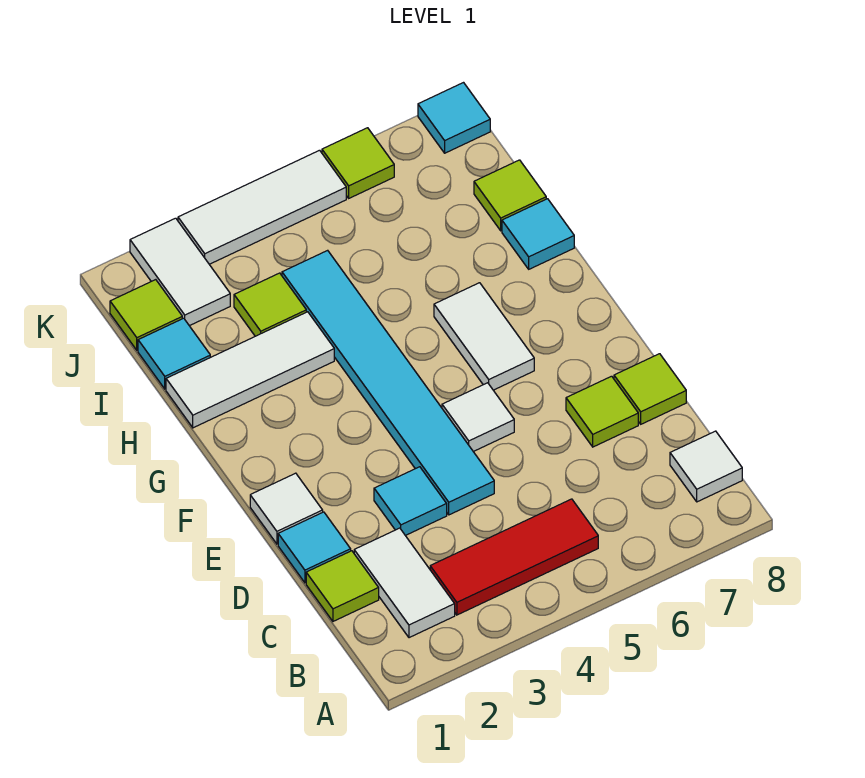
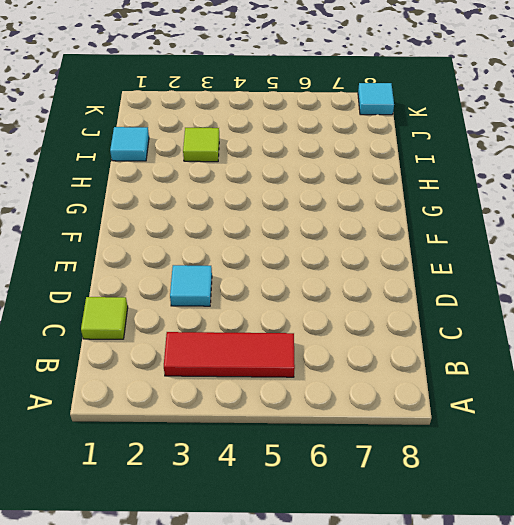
none -> white tile B2:C2 level 1
none -> white tile B8 level 1
none -> cyan tile D1 level 1

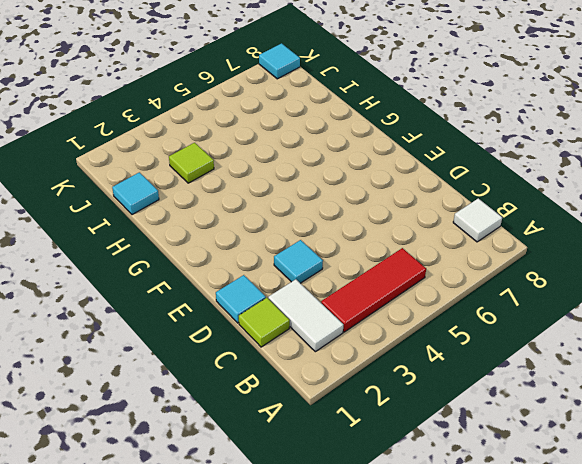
none -> cyan tile D4:I4 level 1
none -> lime tile D7 level 1
none -> lime tile D8 level 1

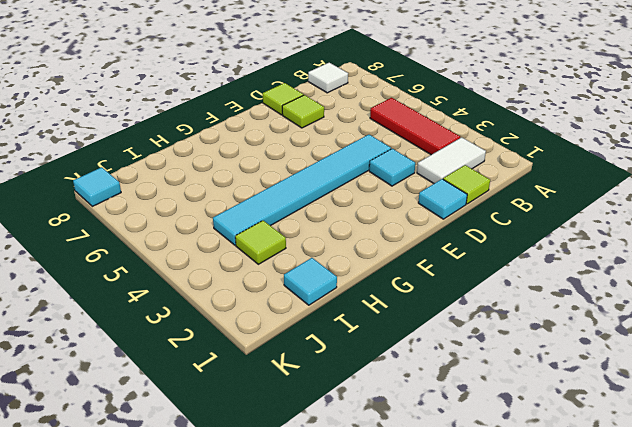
none -> white tile E1 level 1
none -> white tile E5 level 1
none -> white tile F6:G6 level 1

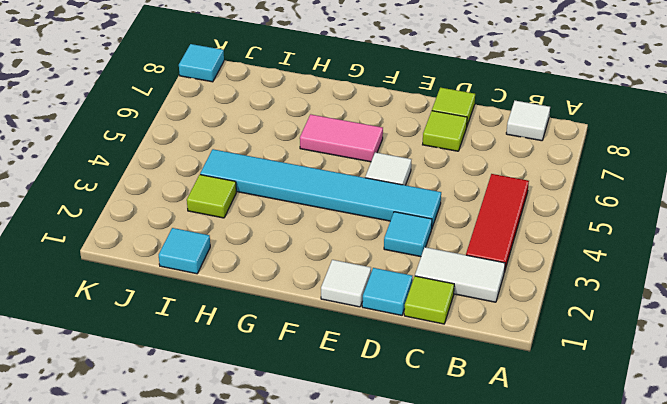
pink tile F6:G6 level 1 -> white tile F6:G6 level 1
none -> white tile H1:H3 level 1
none -> cyan tile H8 level 1
none -> lime tile I8 level 1

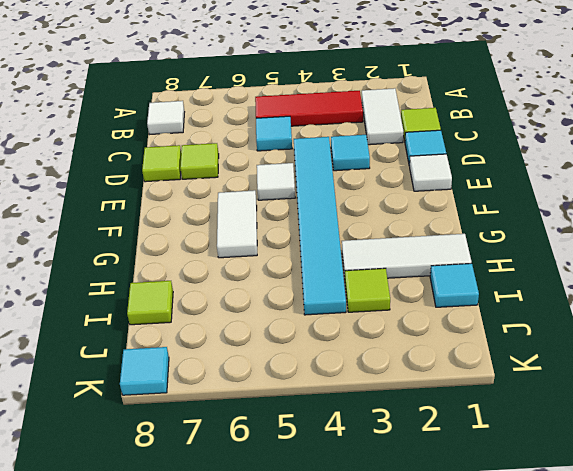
cyan tile C5 level 1 -> cyan tile H8 level 1
none -> lime tile J1 level 1
none -> white tile J2:K2 level 1
none -> white tile K3:K5 level 1

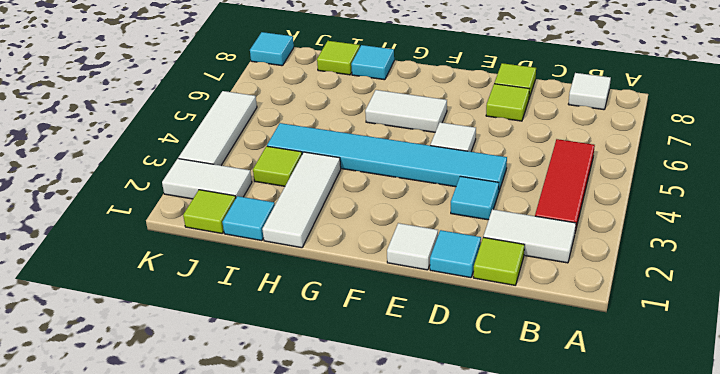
none -> lime tile K6 level 1

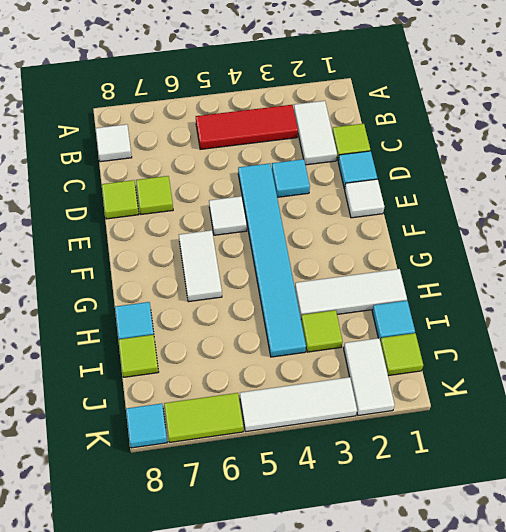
lime tile K6:K7 level 1 -> lime tile K6 level 1

